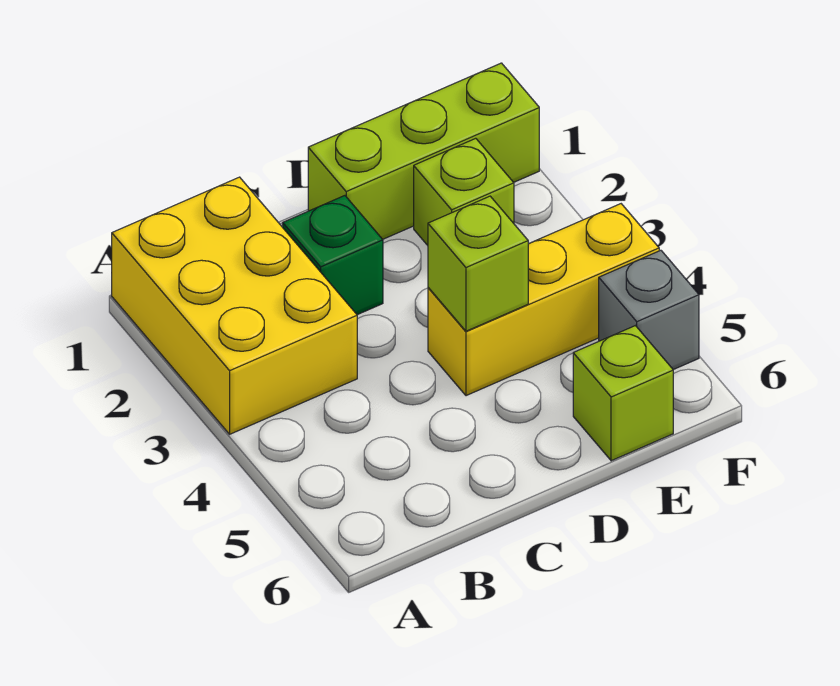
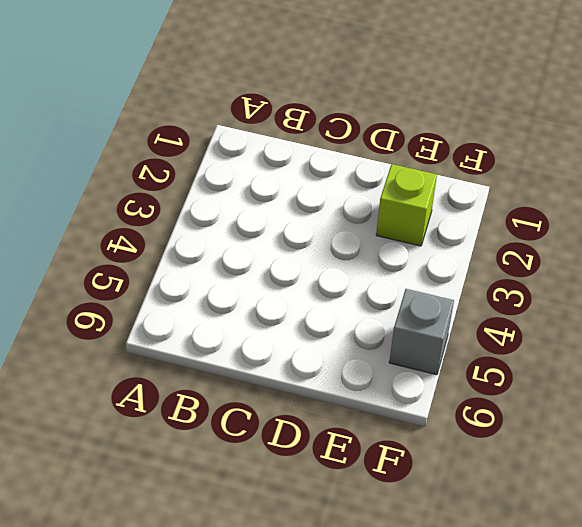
none -> yellow brick A1:B3 level 1
none -> green brick C2 level 1

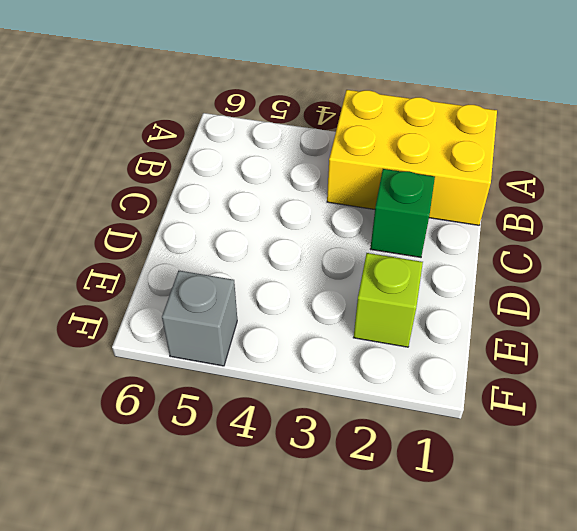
none -> lime brick D1:F1 level 1
none -> yellow brick D4:F4 level 1

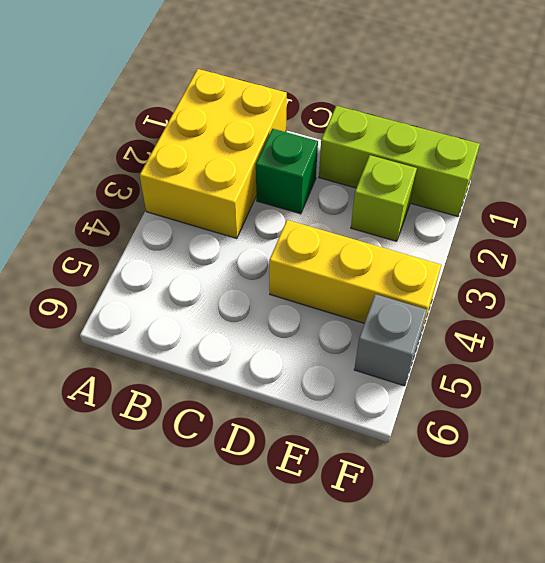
none -> lime brick E6 level 1
none -> lime brick D4 level 2

